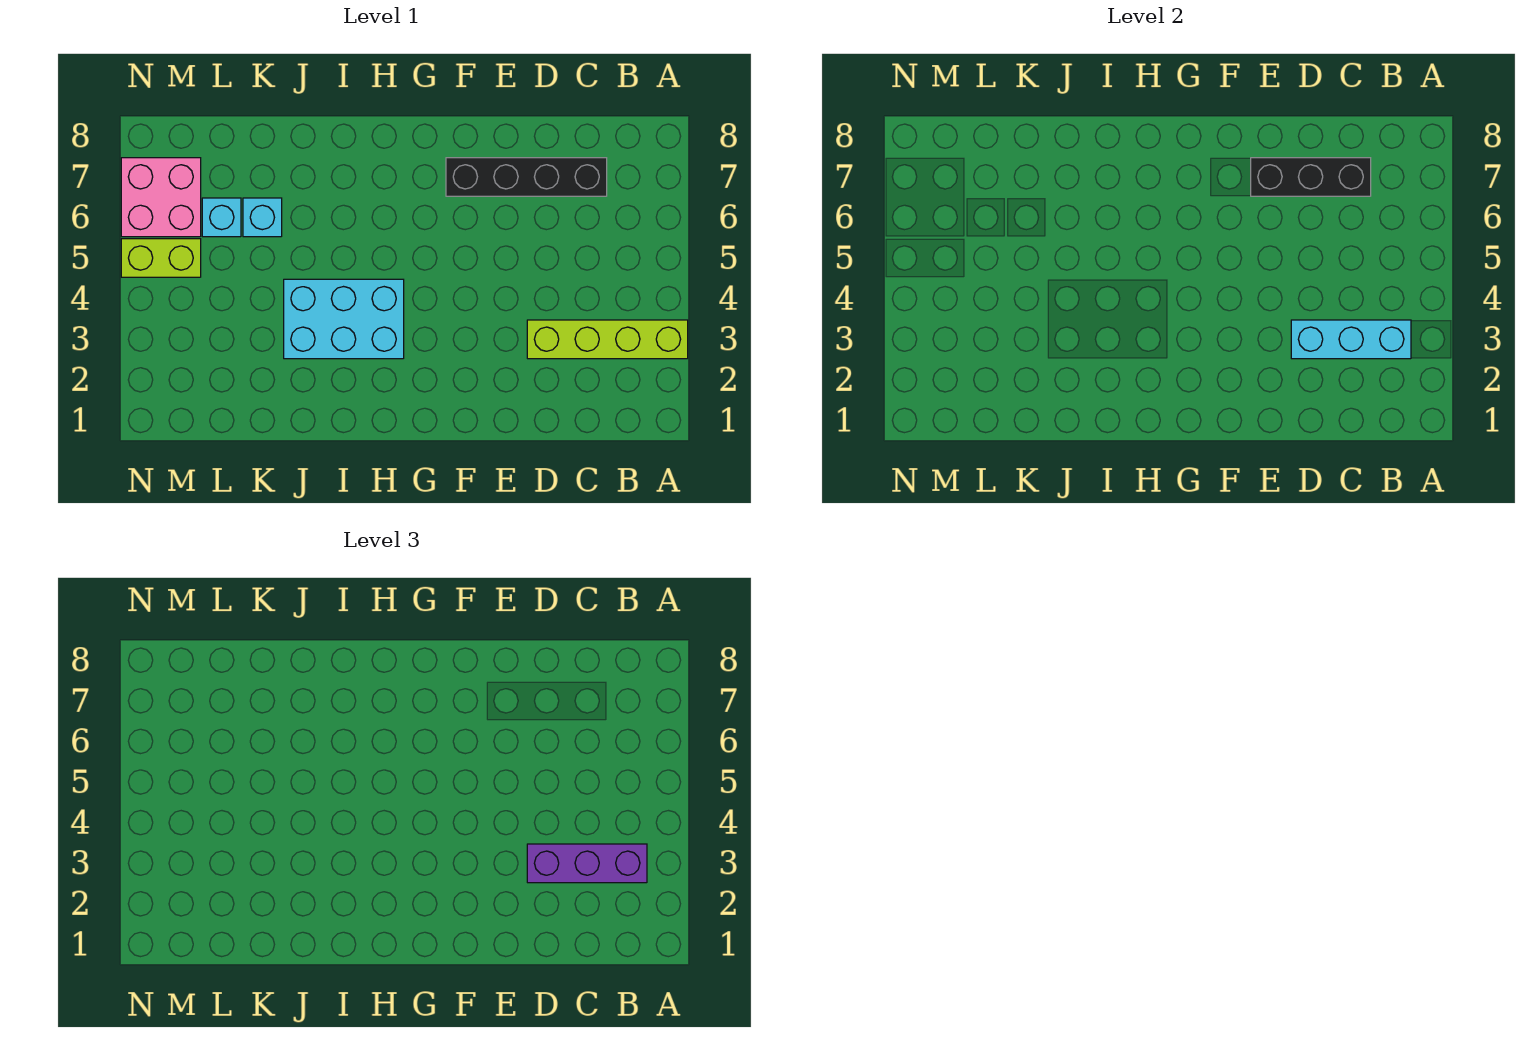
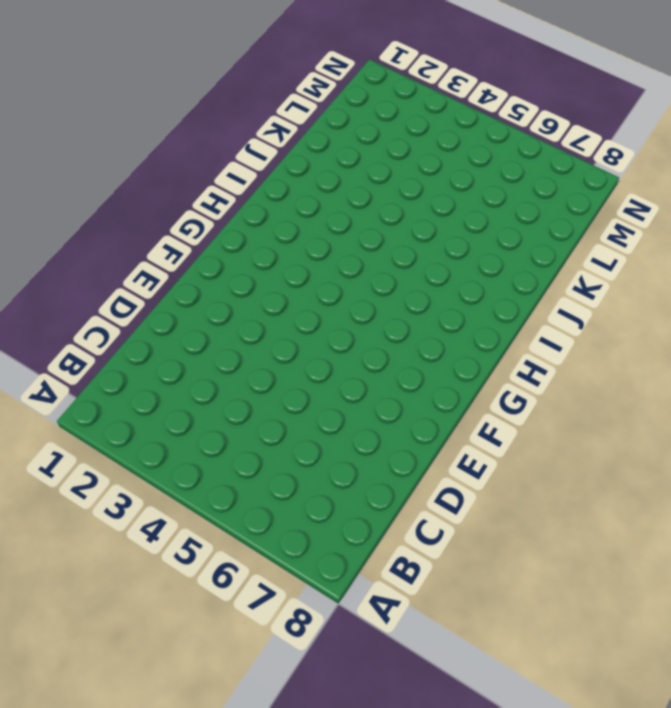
none -> lime brick A3:D3 level 1
none -> black brick C7:F7 level 1

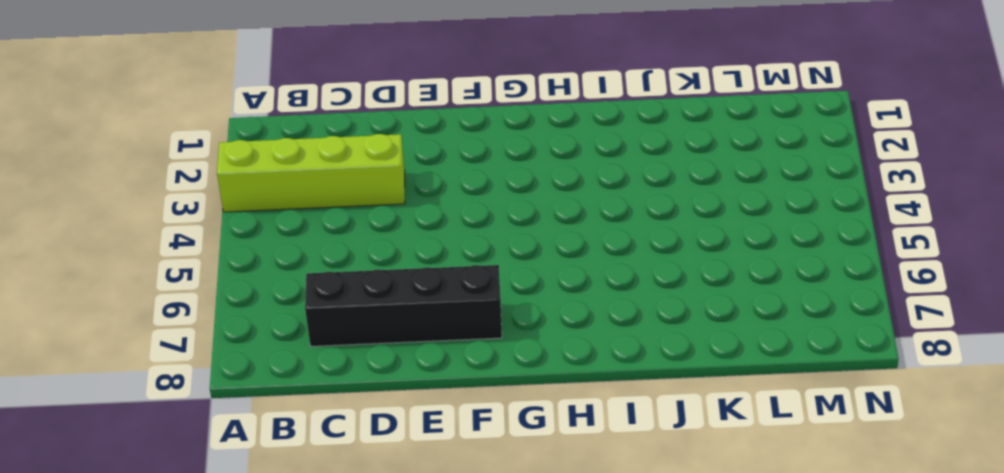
none -> cyan brick H3:J4 level 1
none -> cyan brick K6 level 1

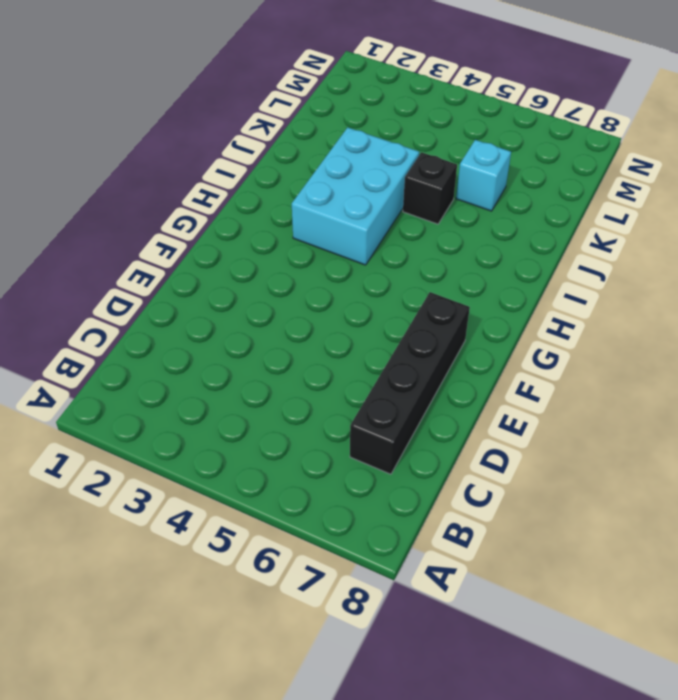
black brick J5 level 1 -> none
none -> lime brick A3:D3 level 1
none -> cyan brick L6 level 1

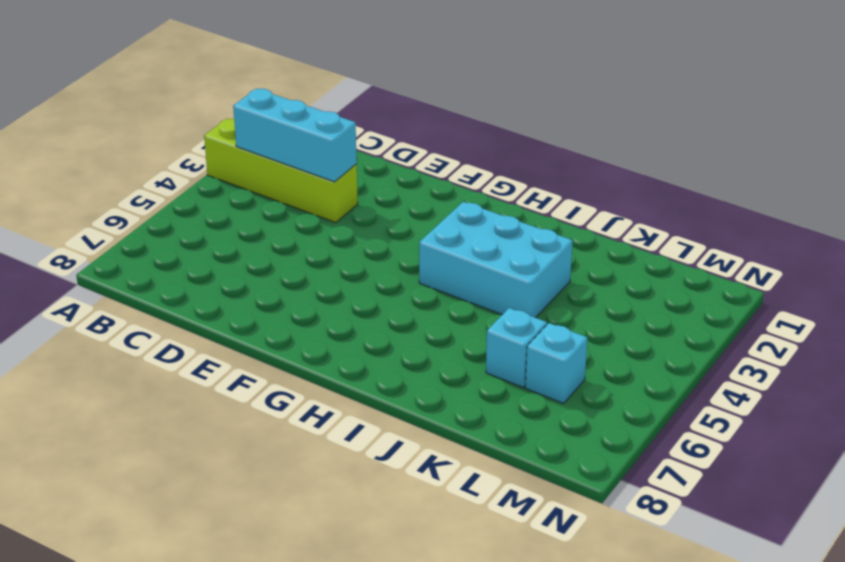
none -> black brick C7:F7 level 1
none -> lime brick M5:N5 level 1

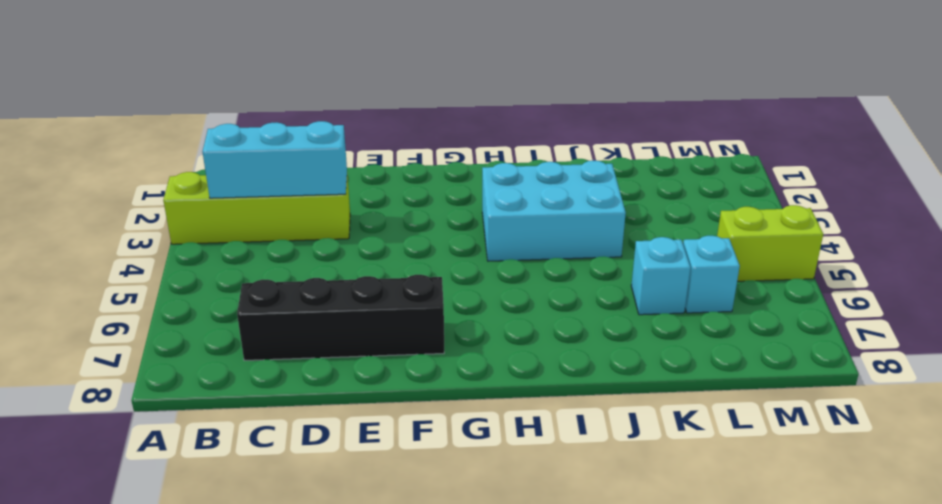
none -> pink brick M6:N7 level 1
none -> black brick C7:E7 level 2

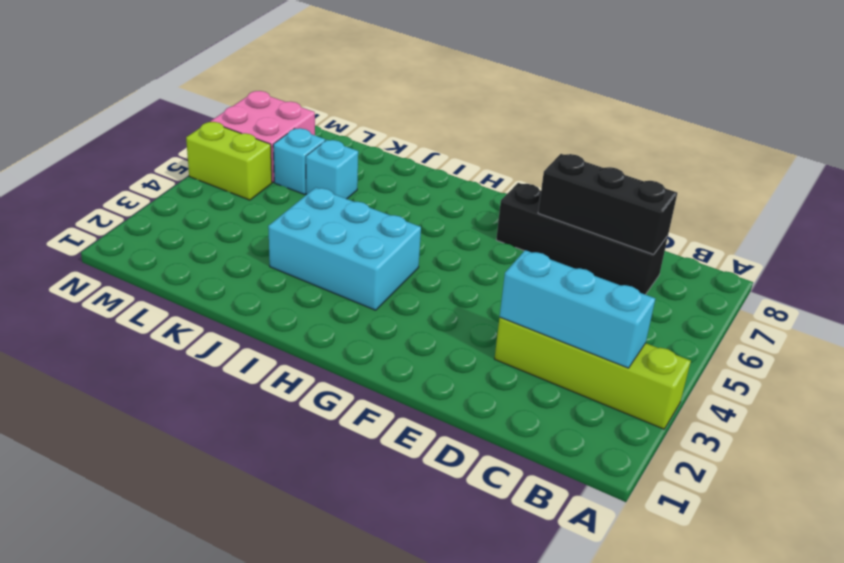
none -> purple brick B3:D3 level 3

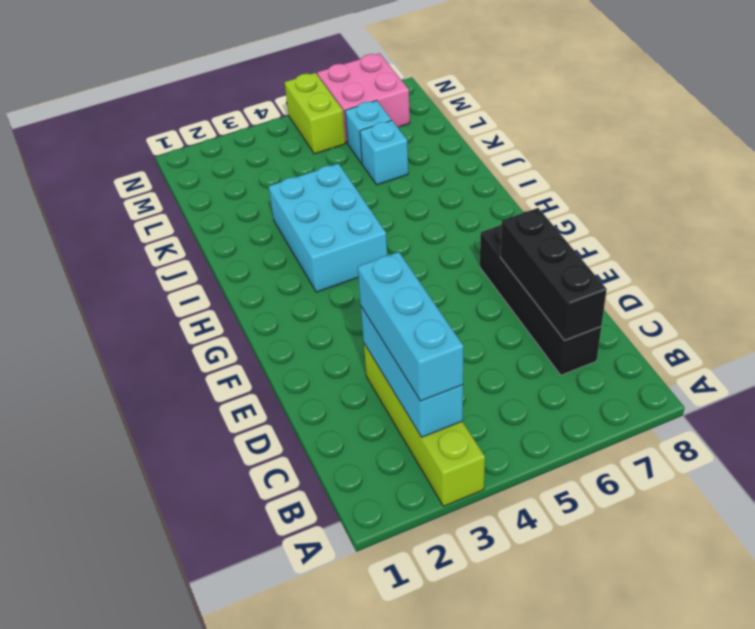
cyan brick B3:D3 level 3 -> purple brick B3:D3 level 3

